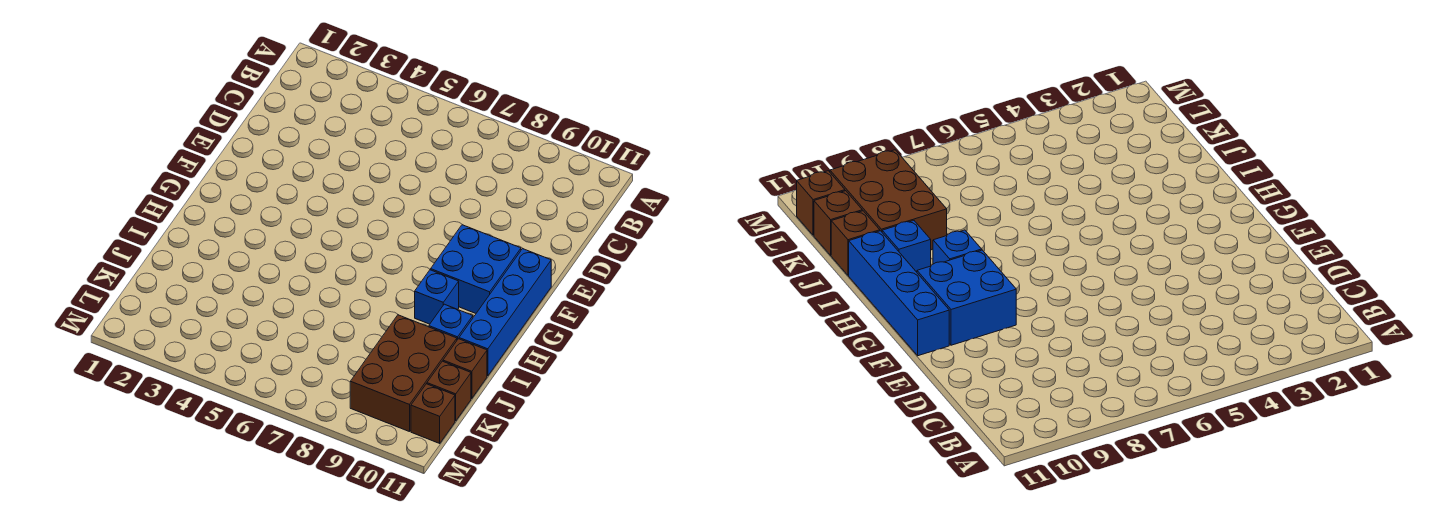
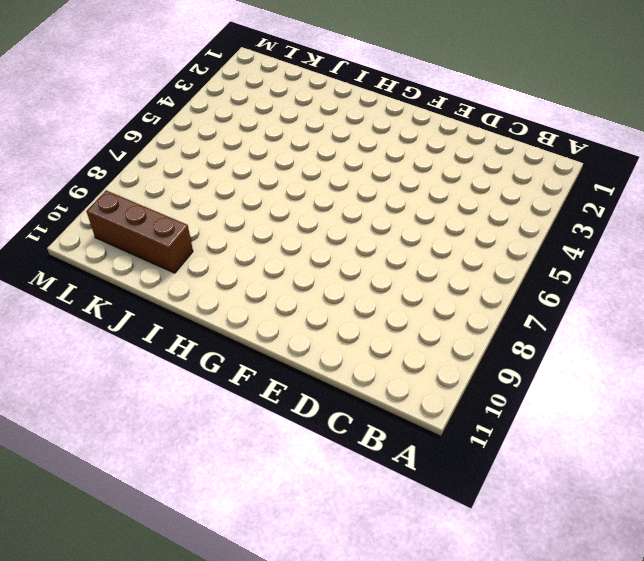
brown brick J10:L10 level 1 -> brown brick J9:L10 level 1
none -> blue brick F9:G10 level 1
none -> blue brick F11:I11 level 1

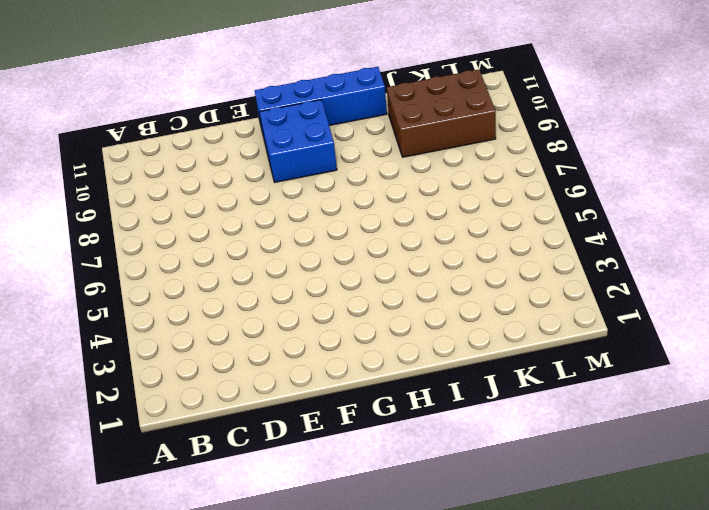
none -> blue brick H9 level 1
none -> blue brick I10 level 1

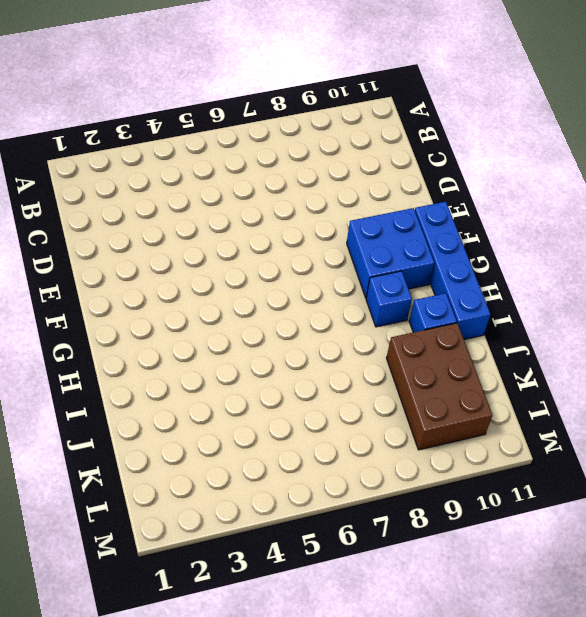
none -> brown brick J11 level 1
none -> brown brick K11 level 1

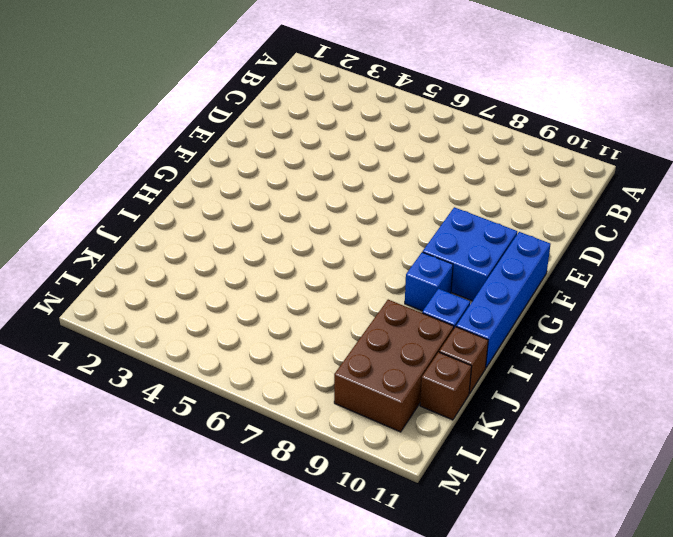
none -> brown brick L11 level 1

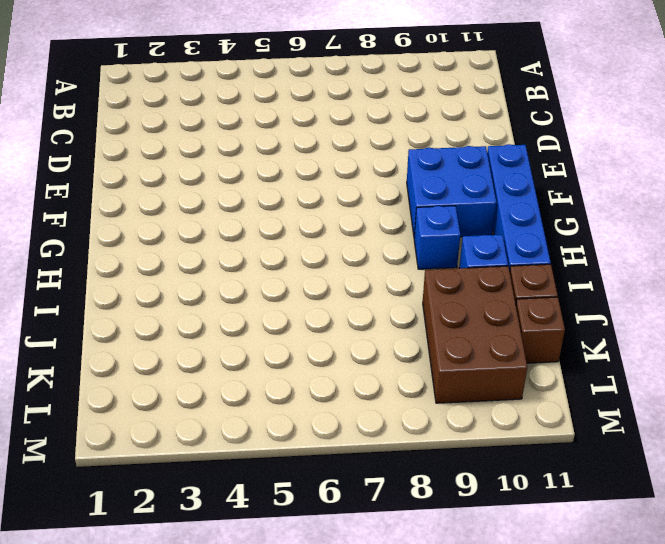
none -> brown brick L11 level 1

